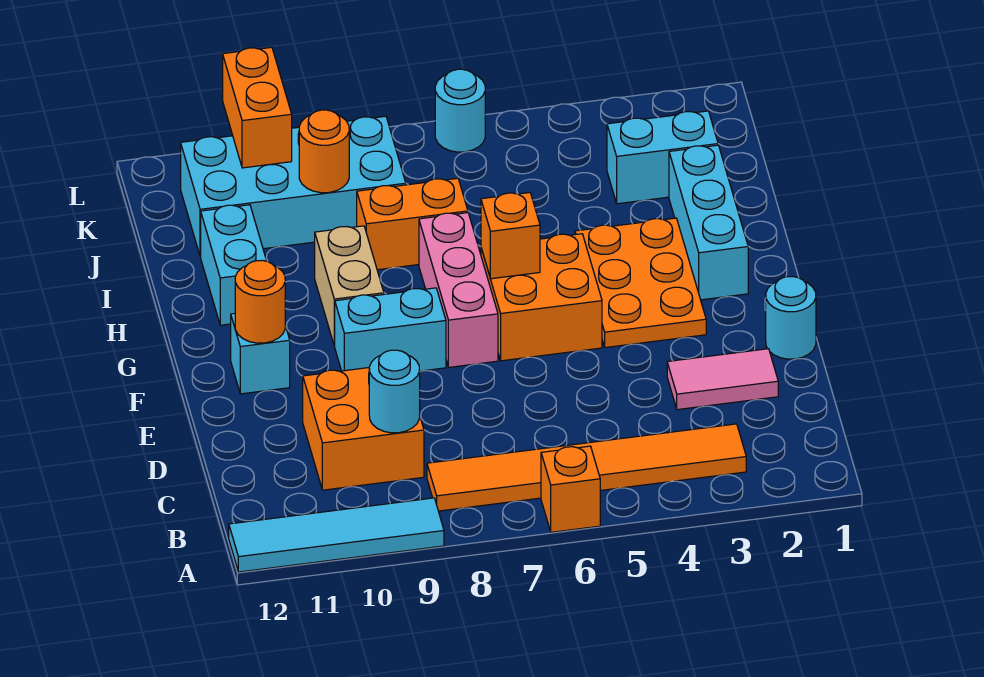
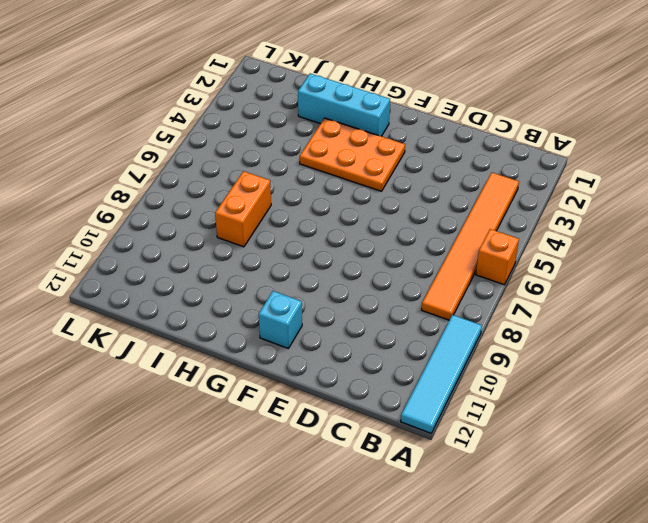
none -> orange brick C9:D10 level 1
none -> pink tile D2:D3 level 1
none -> cyan round brick E1 level 1

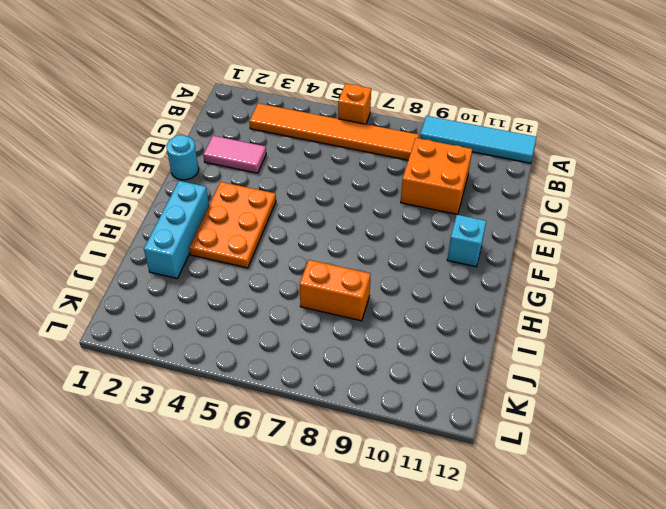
none -> orange brick F5:G6 level 1
none -> pink brick F7:H7 level 1
none -> cyan brick F8:F9 level 1

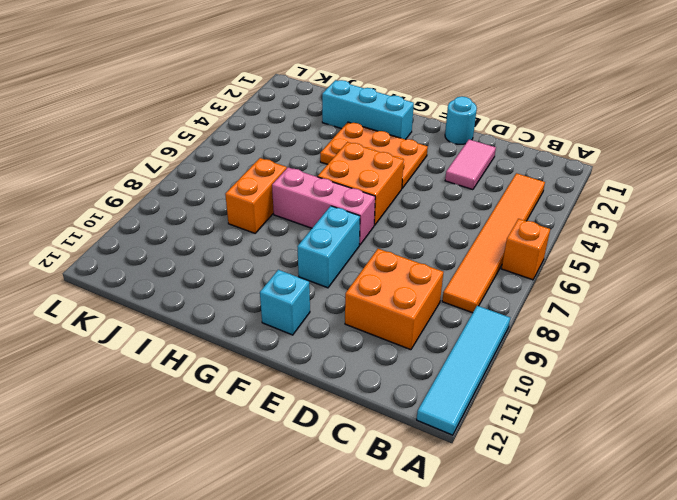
none -> tan brick G9:H9 level 1
none -> cyan brick H11:I11 level 1
none -> cyan brick J2:J3 level 1

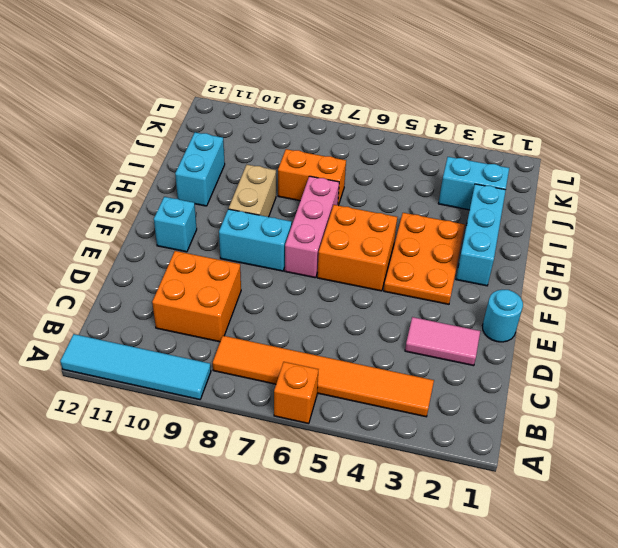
none -> cyan brick J8:K11 level 1
none -> cyan round brick L6 level 1
none -> cyan round brick C9 level 2

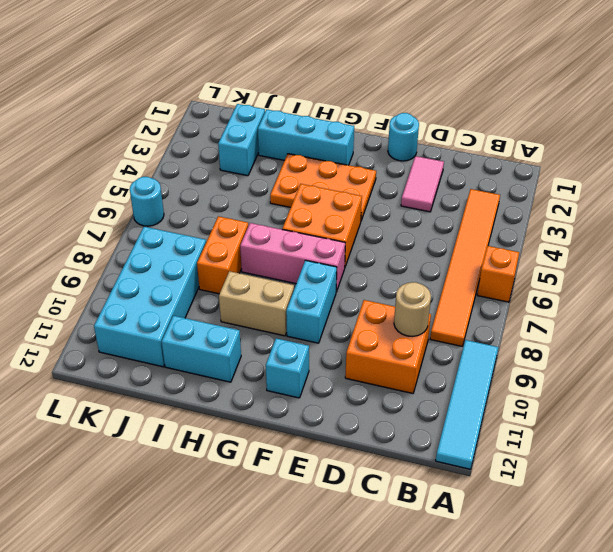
tan round brick C9 level 2 -> cyan round brick C9 level 2
none -> orange round brick F11 level 2
none -> orange brick G6 level 2
none -> orange round brick J9 level 2

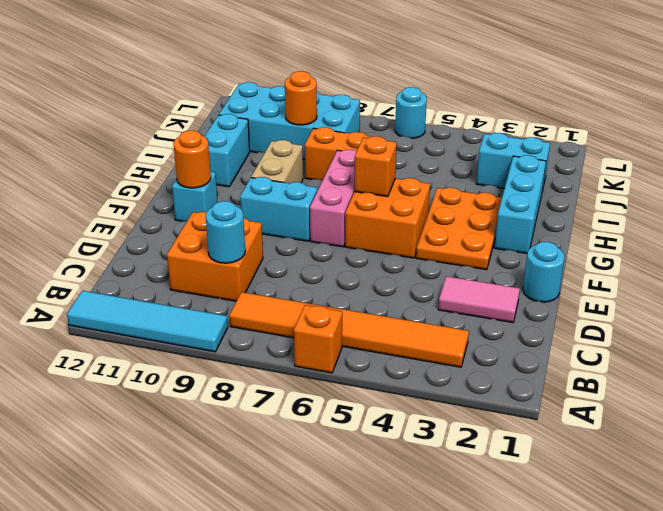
none -> orange brick K10:L10 level 2

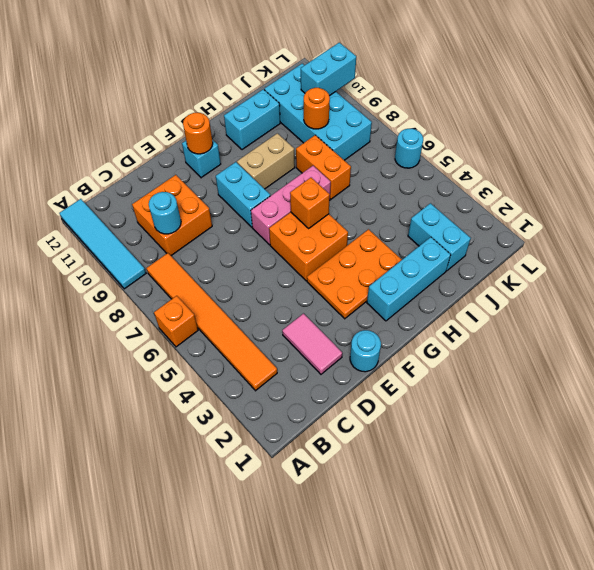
cyan brick K10:L10 level 2 -> orange brick K10:L10 level 2

